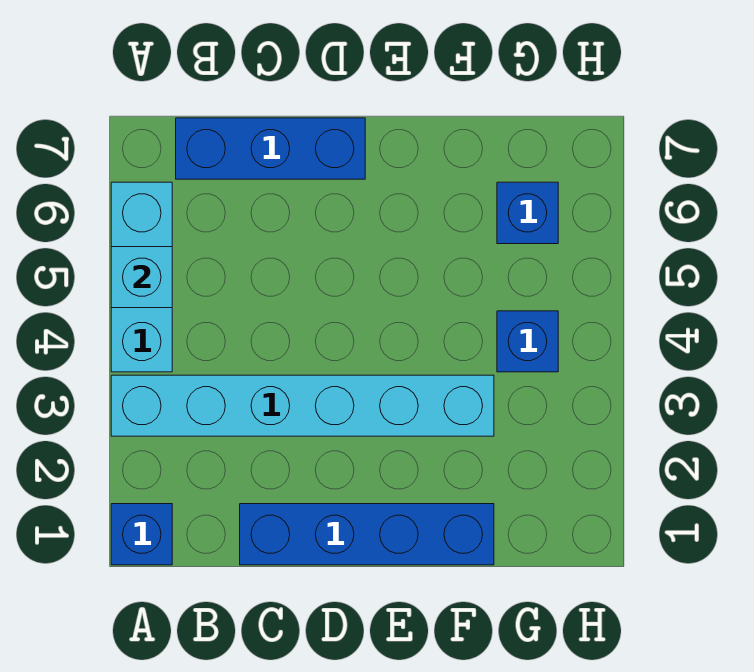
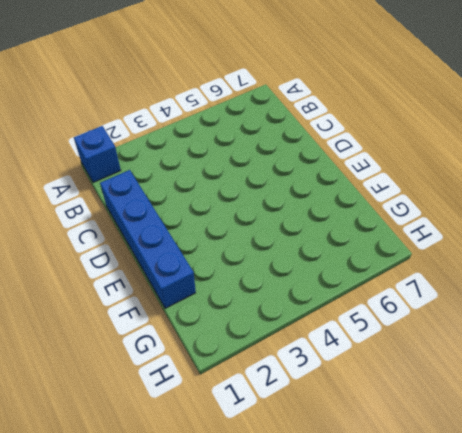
none -> cyan brick A3:F3 level 1
none -> cyan brick A4:A6 level 1

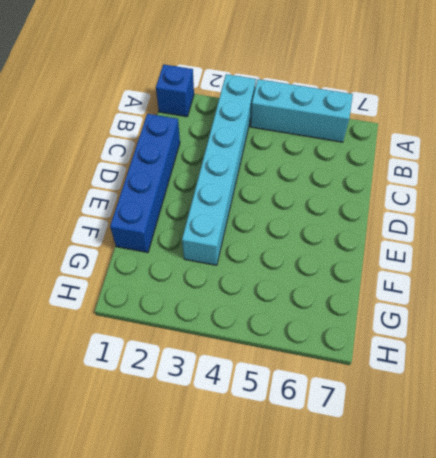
none -> blue brick B7:D7 level 1
none -> blue brick G4 level 1

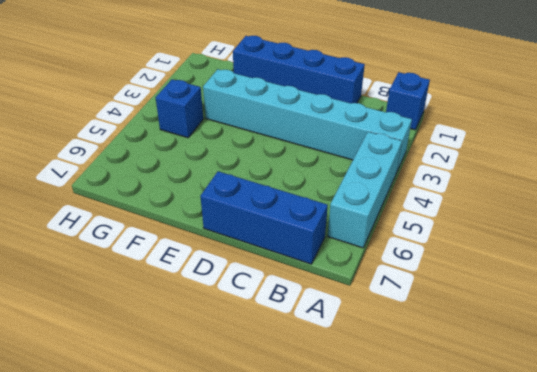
none -> blue brick G6 level 1
none -> cyan brick A5 level 2

